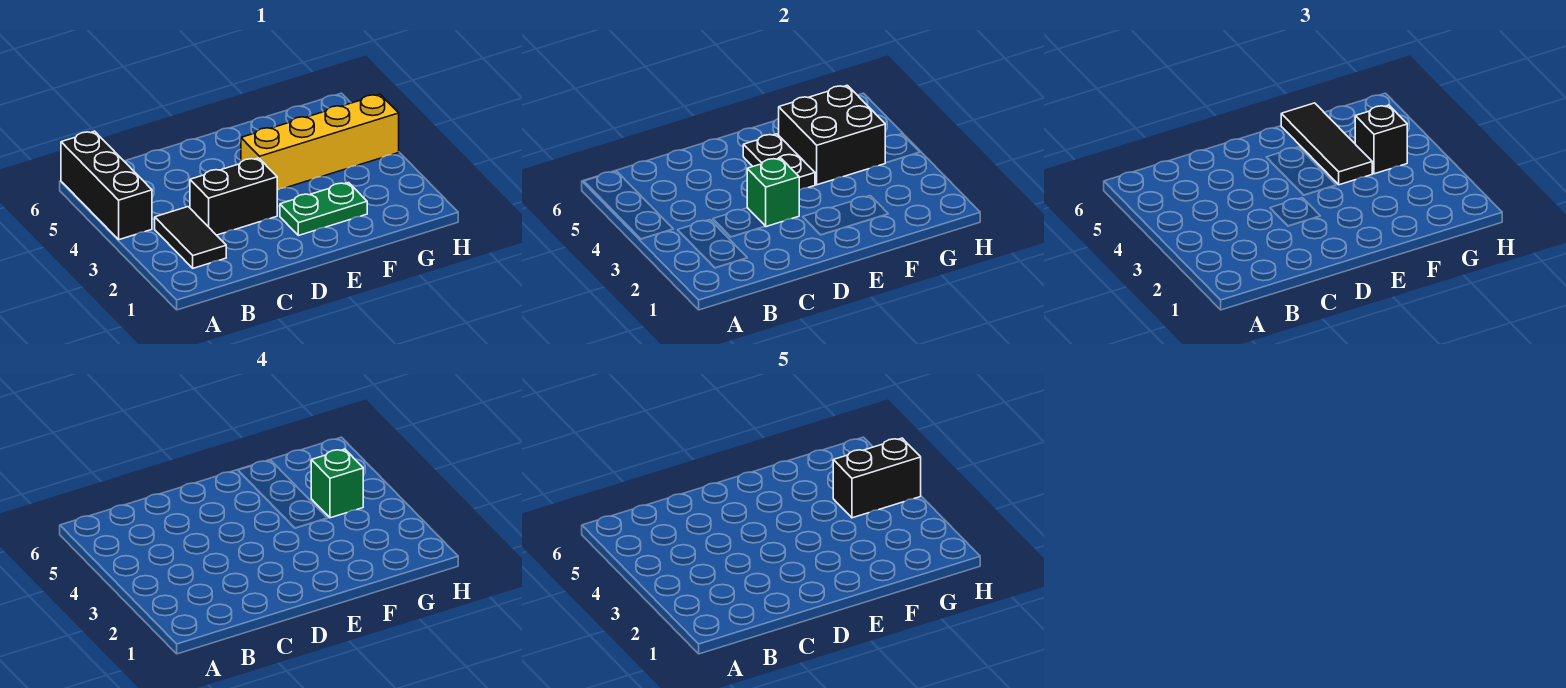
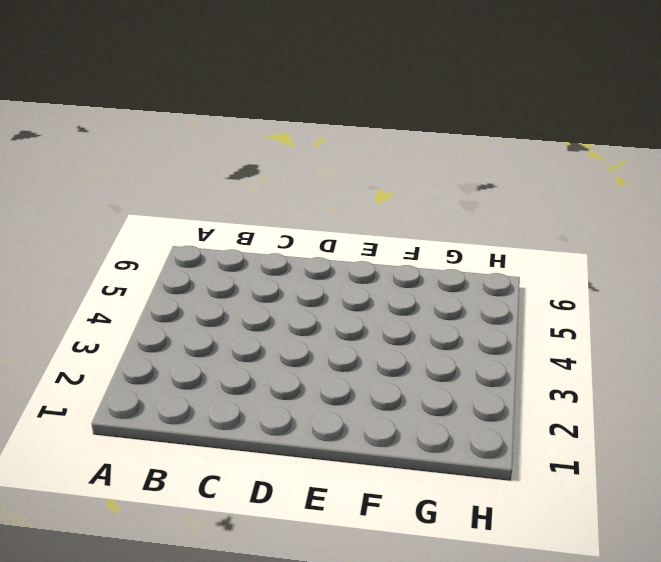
none -> black brick A4:A6 level 1
none -> black tile B2:B3 level 1
none -> black brick C3:D3 level 1

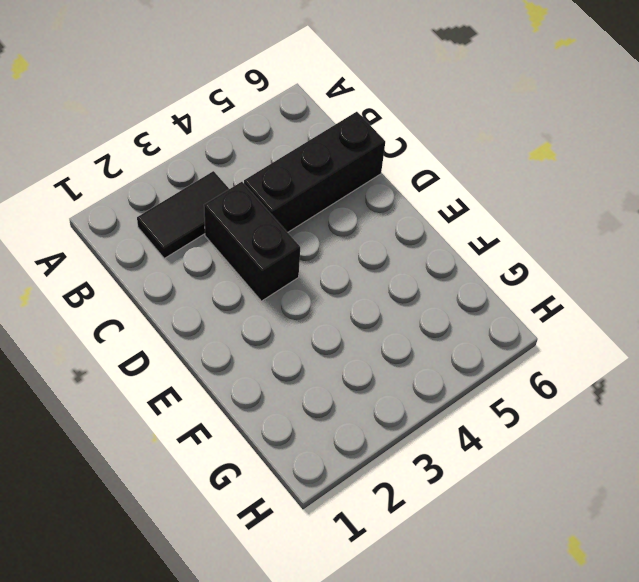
black brick C4:C6 level 1 -> black brick A4:A6 level 1
none -> green plate E2:F2 level 1
none -> yellow brick E4:H4 level 1
none -> green brick D3 level 2

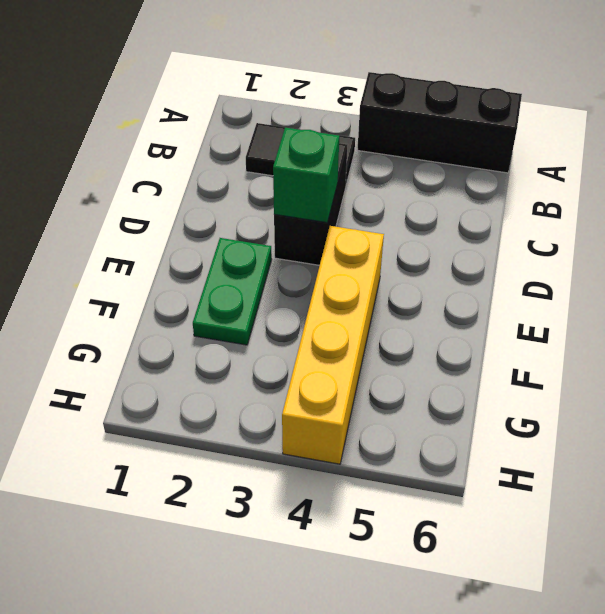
none -> black plate E4:E5 level 2
none -> black brick F4:G5 level 2
none -> black tile F4:F6 level 3

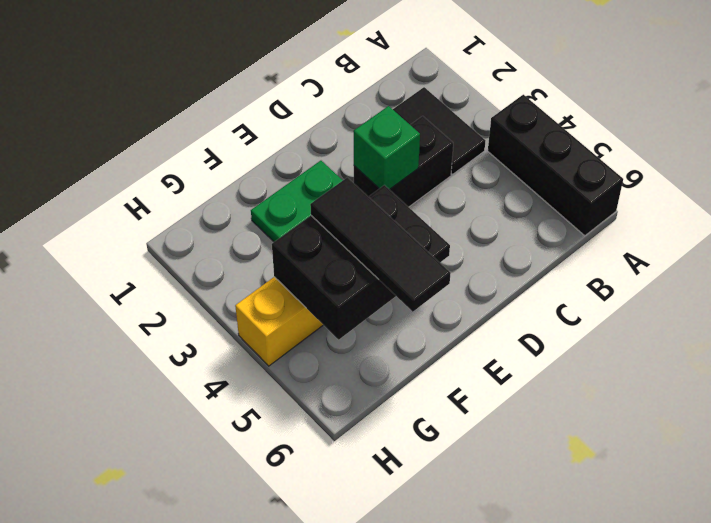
none -> black brick G4 level 3
none -> green brick G4 level 4
none -> black brick G4:H4 level 5

